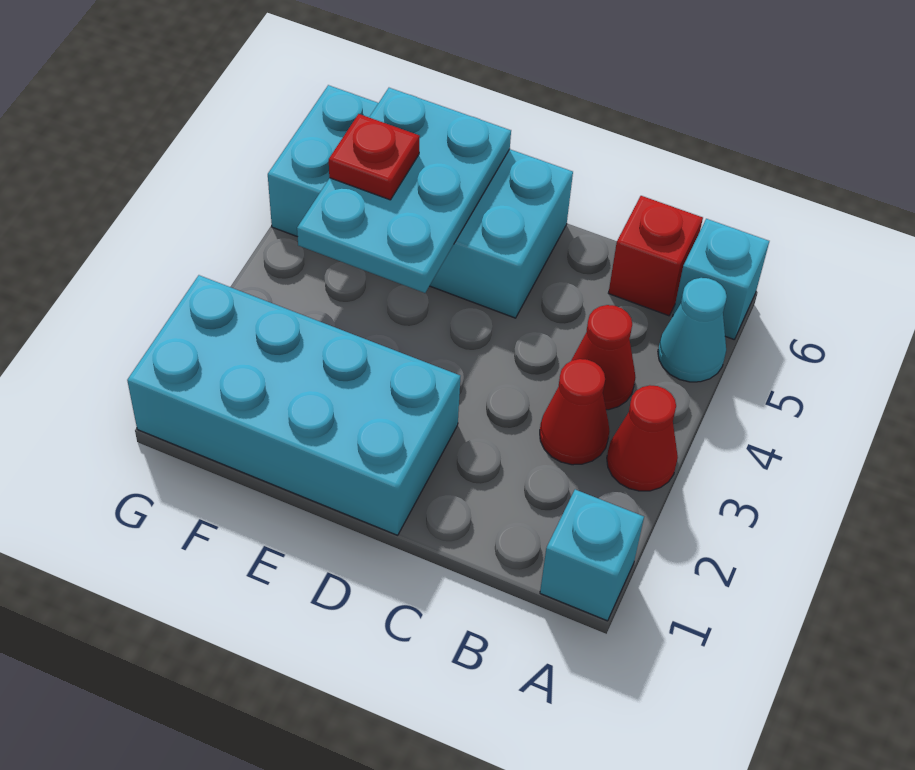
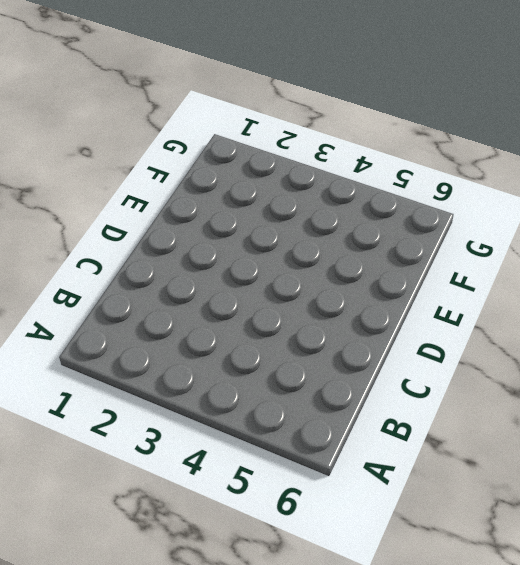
none -> cyan brick A1 level 1
none -> red cone A3 level 1

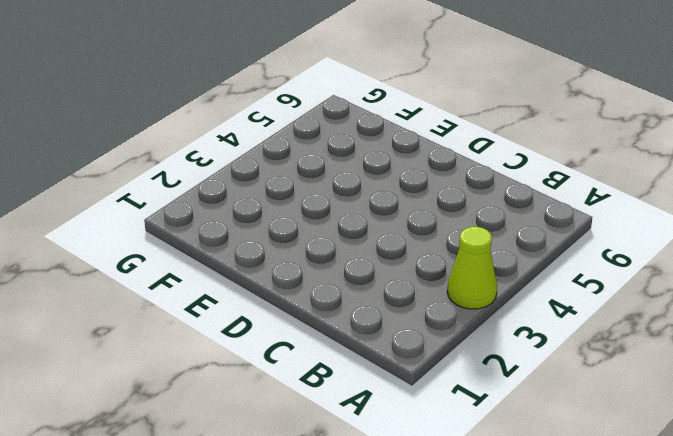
lime cone A3 level 1 -> red cone A3 level 1
none -> cyan brick A1 level 1
none -> cyan cone A5 level 1

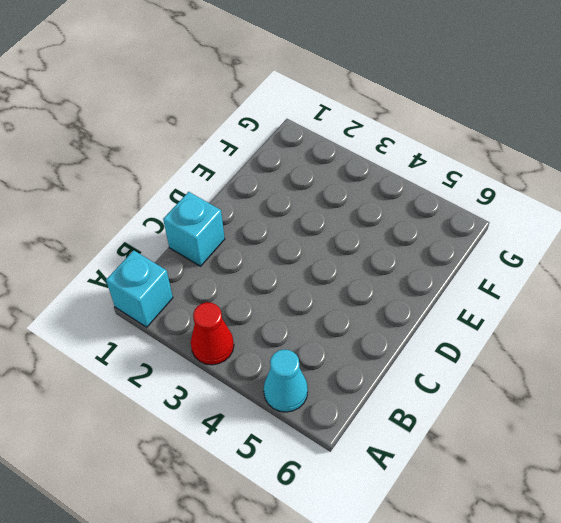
cyan brick C1 level 1 -> cyan brick A6 level 1
none -> red cone B3 level 1
none -> red cone B4 level 1

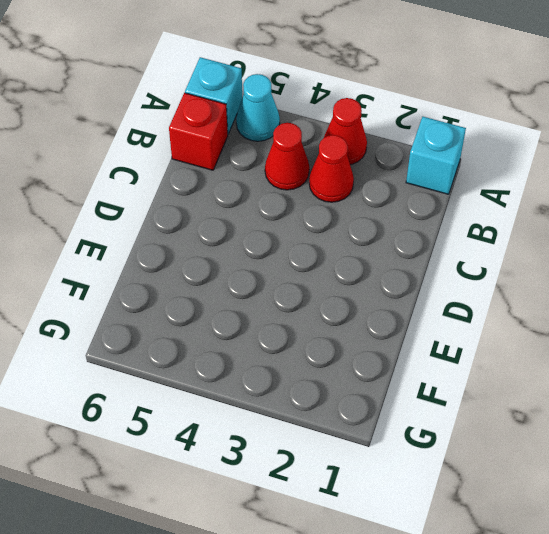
none -> cyan brick D1:G2 level 1
none -> cyan brick D5:G6 level 1

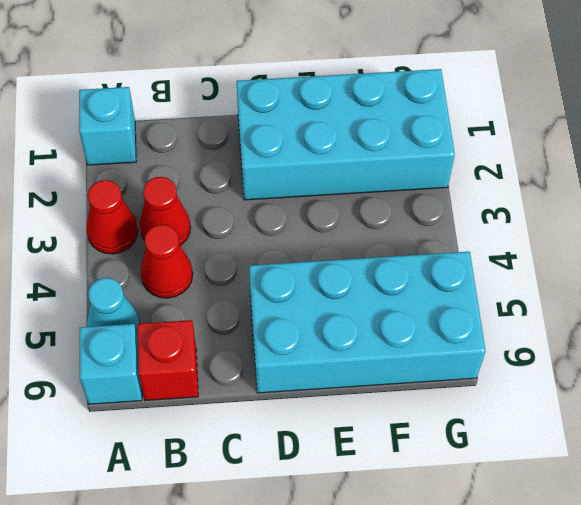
none -> cyan plate E4:F6 level 2
none -> red plate F5 level 3

